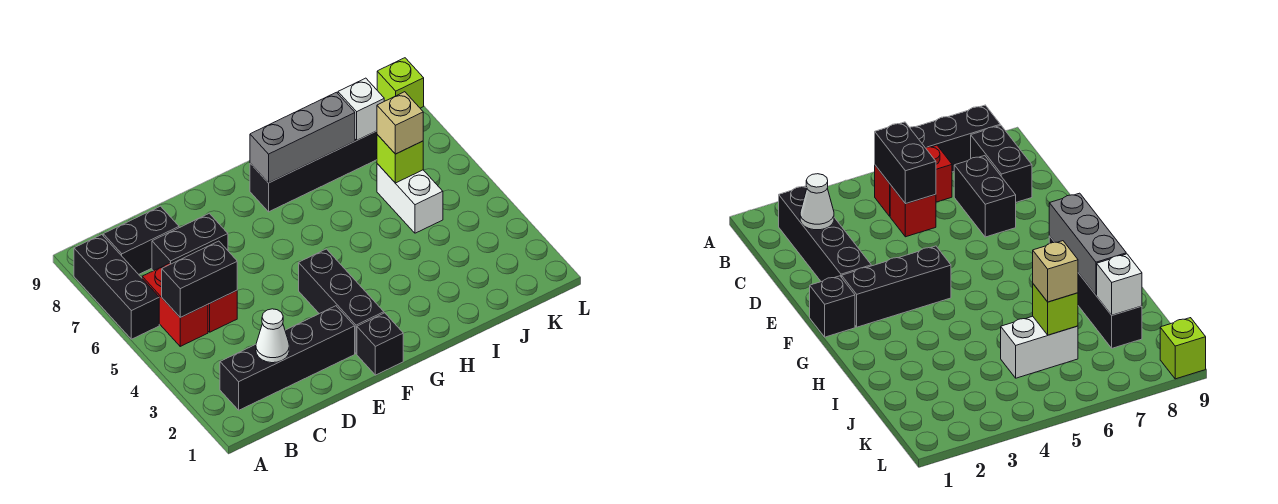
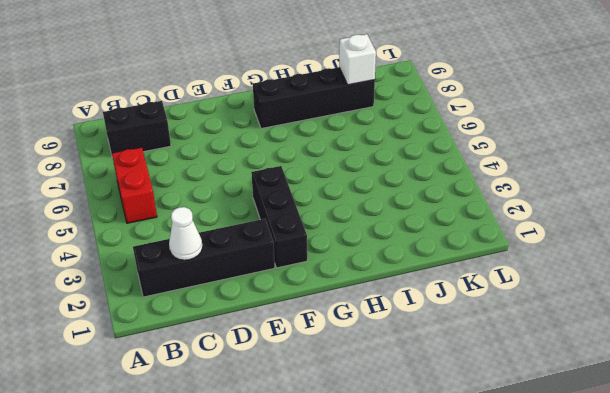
none -> black brick A6:A8 level 1
none -> red brick C5 level 1
none -> black brick C7:D7 level 1

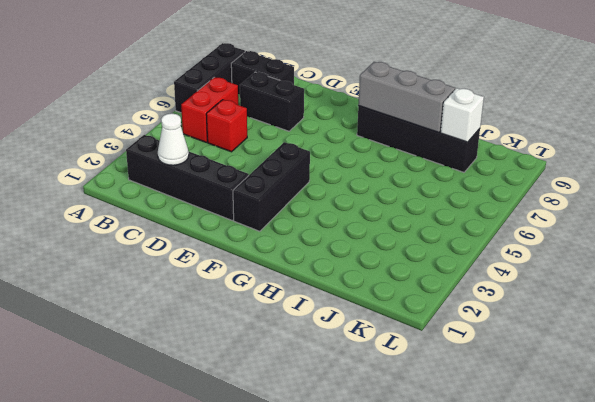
none -> black brick F1 level 1
none -> white brick J5:J6 level 1
none -> lime brick L9 level 1

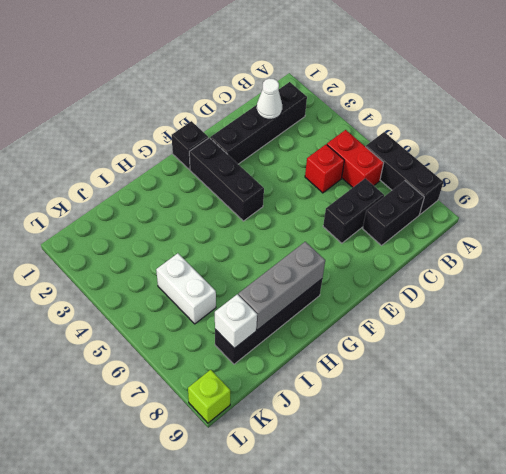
none -> black brick B5:C5 level 2
none -> lime brick J6 level 2
none -> tan brick J6 level 3

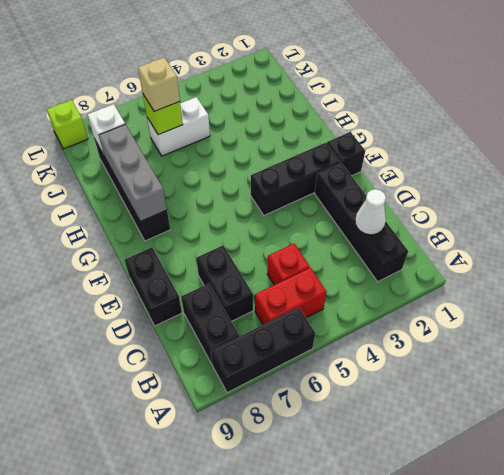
black brick D9:E9 level 1 -> black brick B5:C5 level 2

